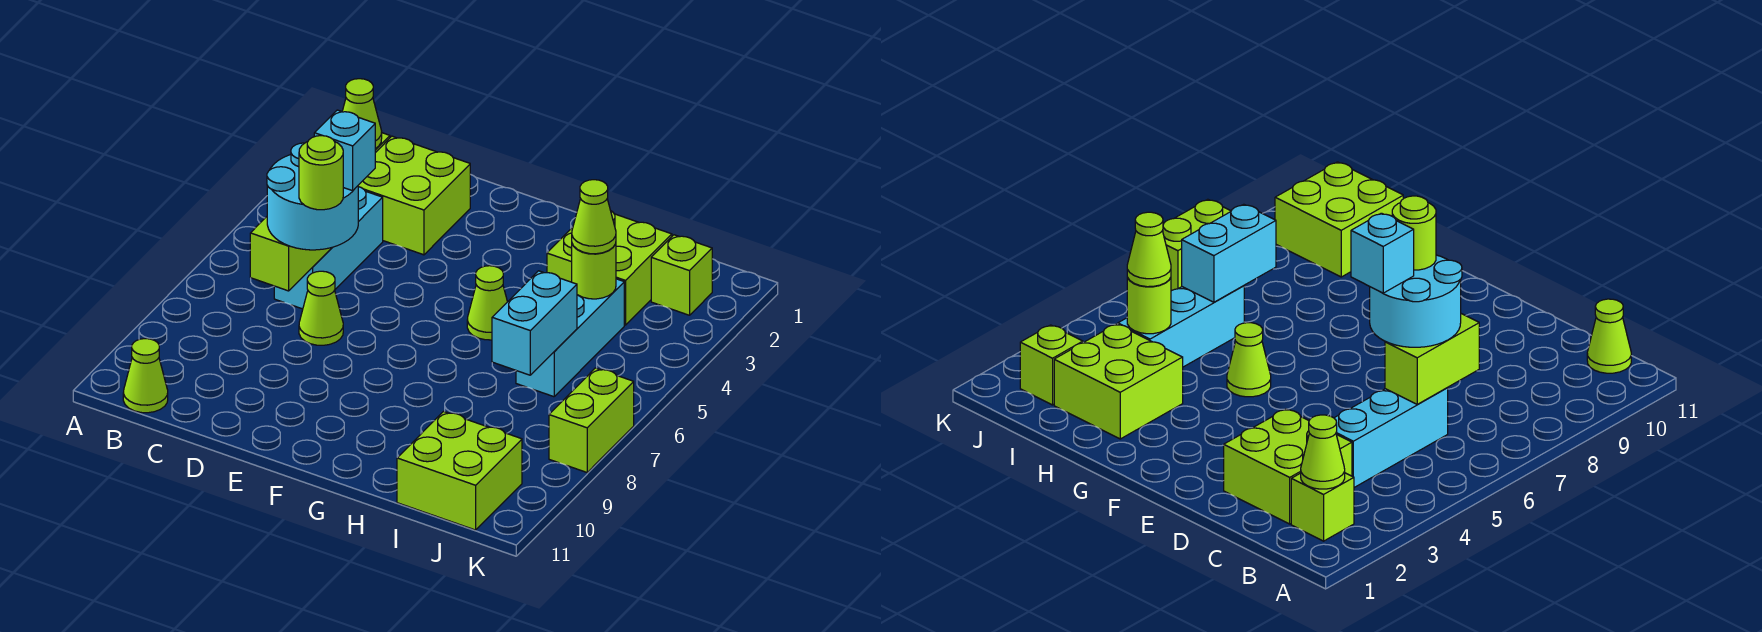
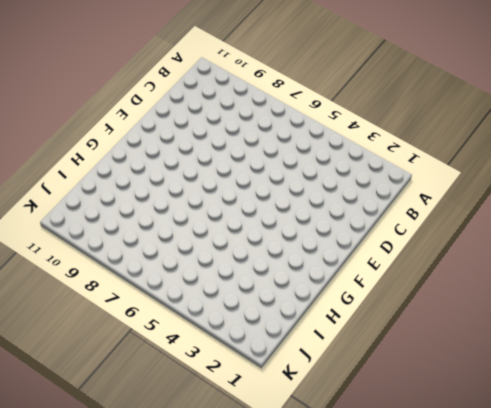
none -> lime brick B2 level 1
none -> lime cone B11 level 1
none -> lime brick C2:D3 level 1

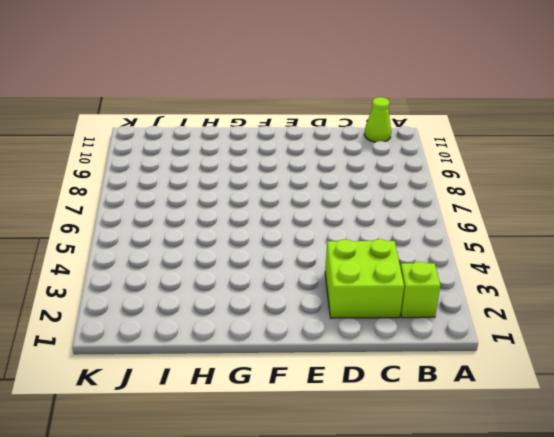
none -> cyan brick C4:C6 level 1
none -> lime cone D7 level 1
none -> lime cone G5 level 1

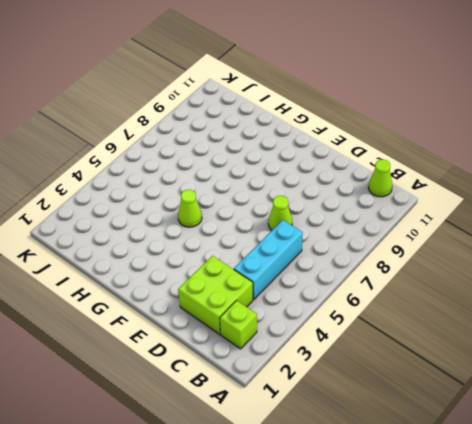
none -> lime brick H2:I3 level 1
none -> cyan brick I4:I6 level 1
none -> lime brick I10:J11 level 1

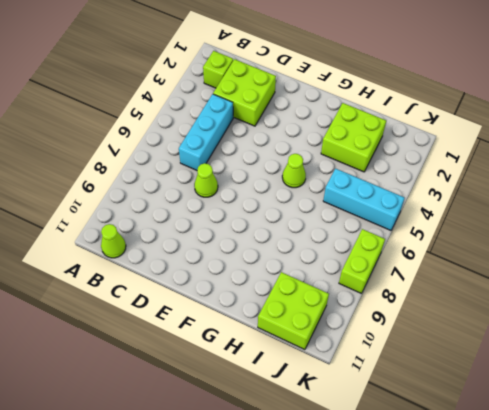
cyan brick I5:K5 level 1 -> cyan brick I4:I6 level 1
none -> lime brick J2 level 1
none -> lime cone B2 level 2
none -> lime brick C6:C7 level 2

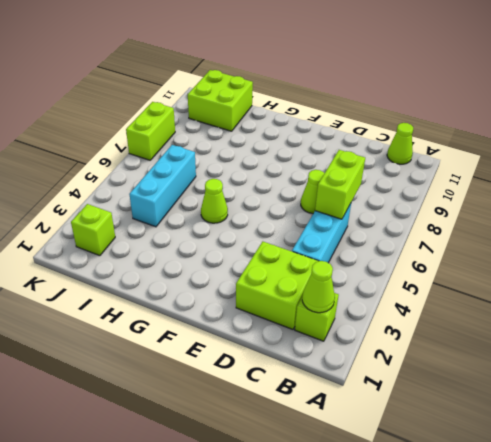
none -> lime brick H2:I3 level 1
none -> lime round brick I4 level 2
none -> cyan brick I6:I7 level 2

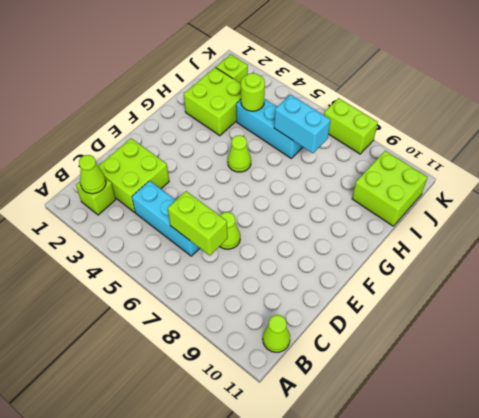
none -> cyan round brick C6:D7 level 3
none -> lime cone I4 level 3
none -> cyan brick D6 level 4

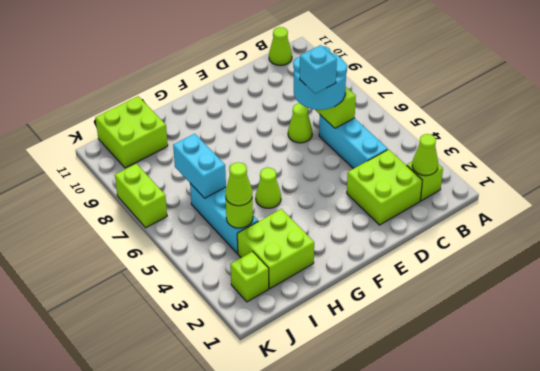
none -> lime round brick D7 level 4

